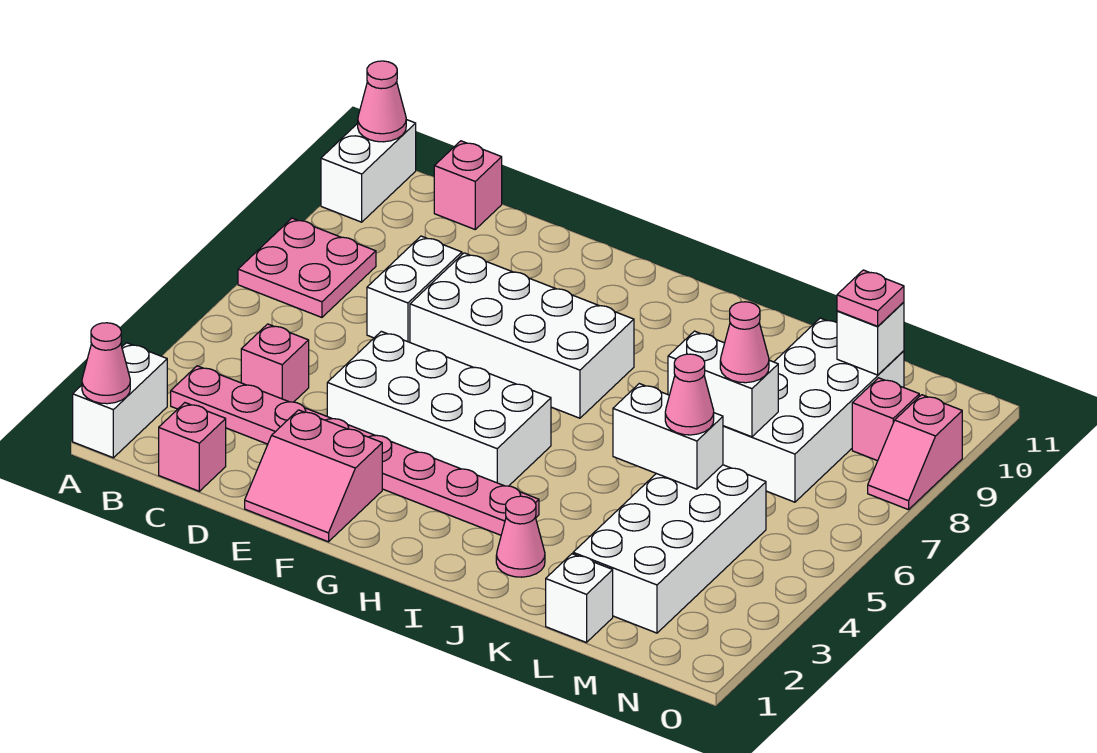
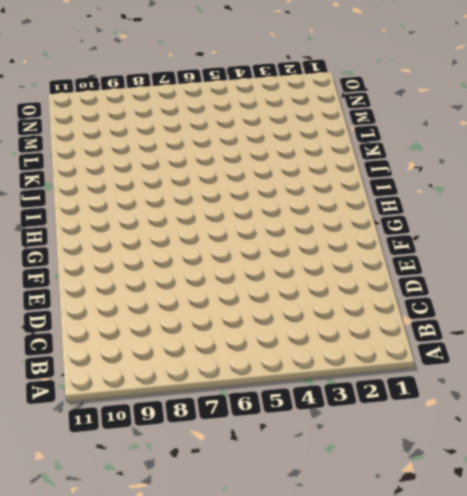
none -> white brick A1:A2 level 1
none -> pink plate A7:B8 level 1
none -> white brick A10:A11 level 1

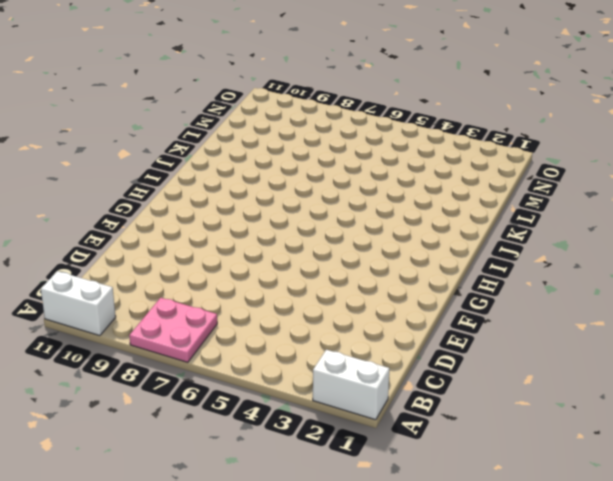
none -> pink plate B3:I3 level 1
none -> pink brick C1 level 1
none -> pink brick C4 level 1

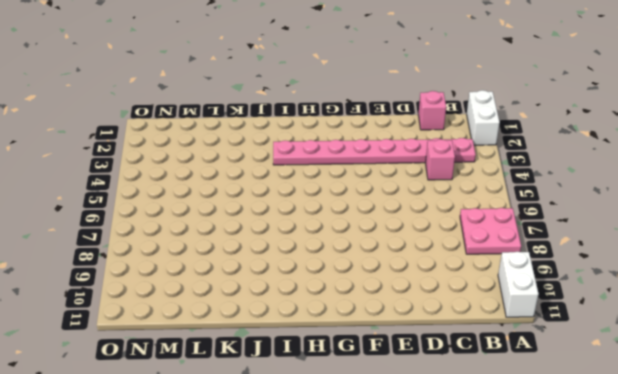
none -> pink brick C11 level 1
none -> white brick D7:D8 level 1
none -> pink slope E1:F2 level 1 top 2

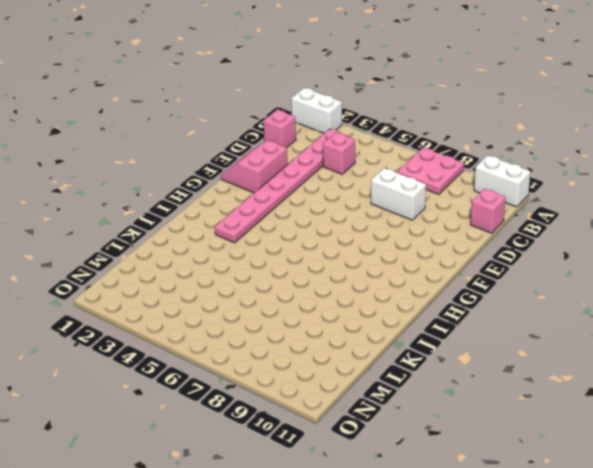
none -> white brick E4:H5 level 1
none -> white brick E7:H8 level 1
none -> pink cone J2 level 1

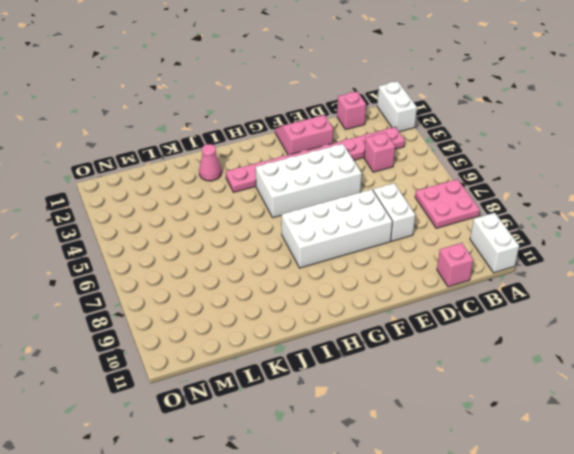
none -> white brick L1 level 1
none -> white brick L2:M5 level 1
none -> white brick L7:M10 level 1

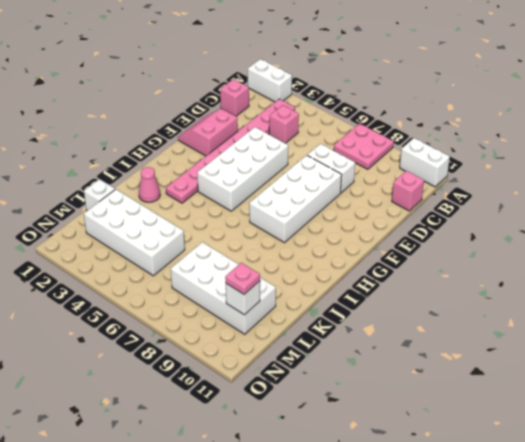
none -> pink brick N9 level 1
none -> pink slope O8:O9 level 1 top 9
none -> pink cone A1 level 2

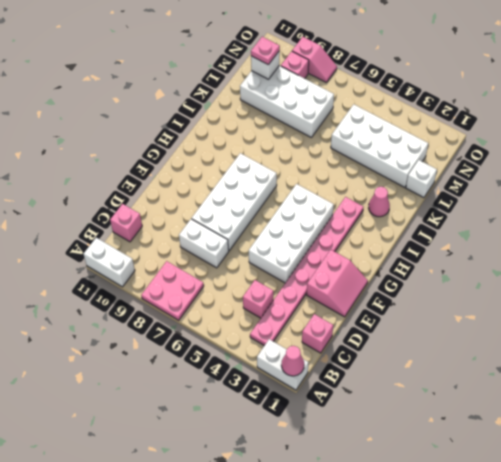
none -> pink cone A11 level 2
none -> white brick K5:L5 level 2
none -> white brick K7:L7 level 2

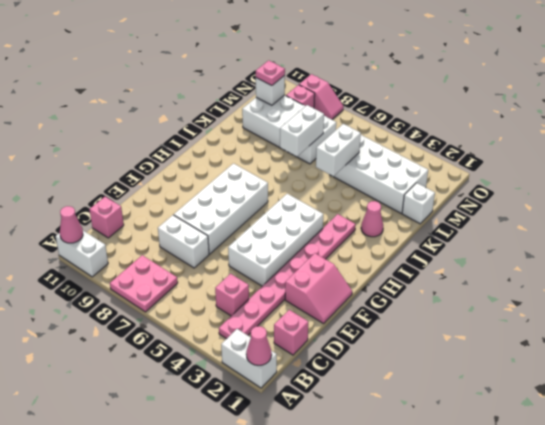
none -> pink cone L5 level 3
none -> pink cone L7 level 3

